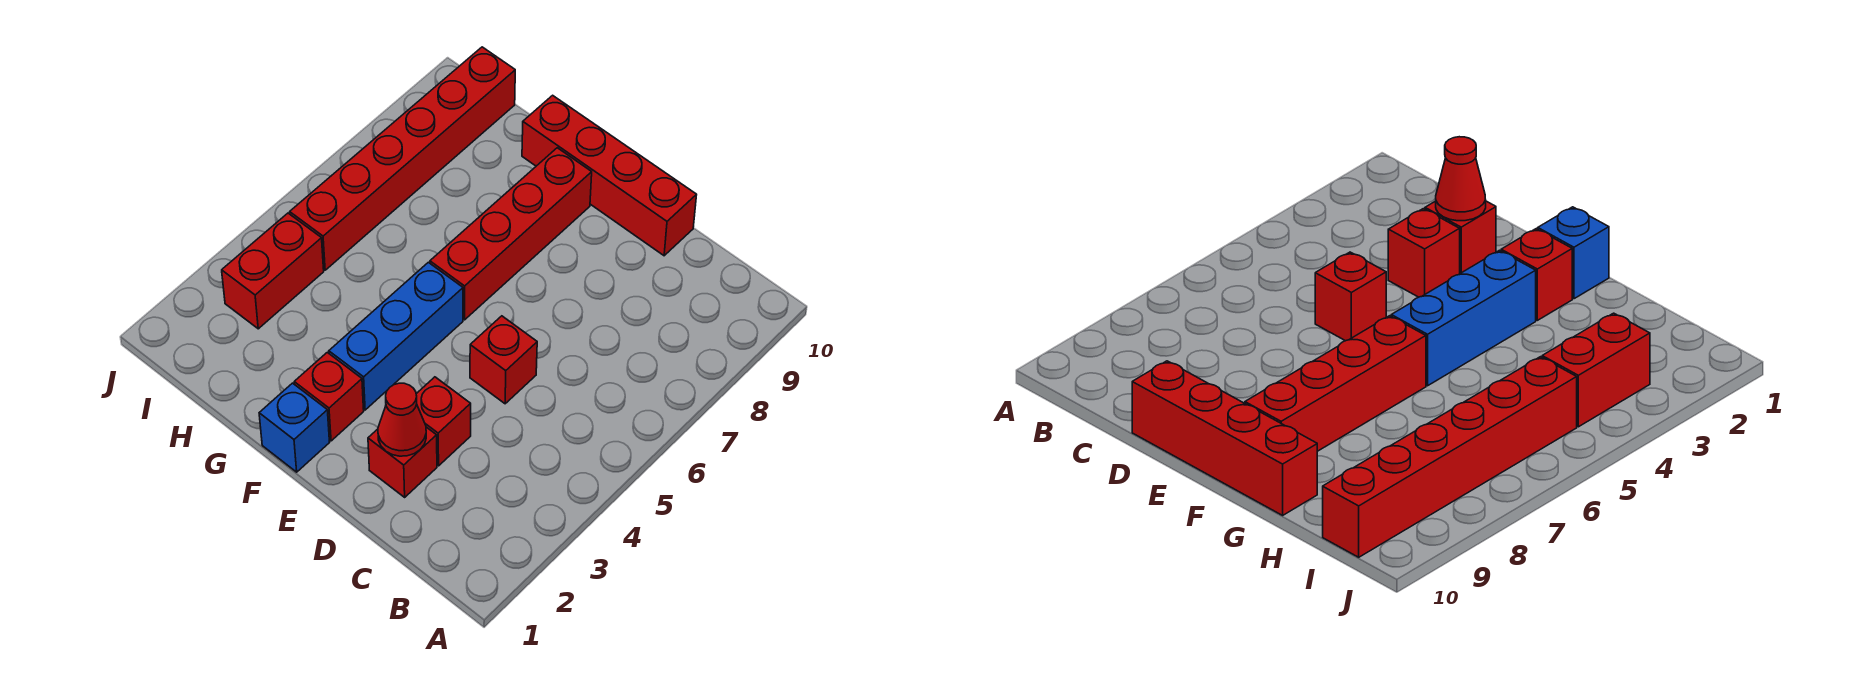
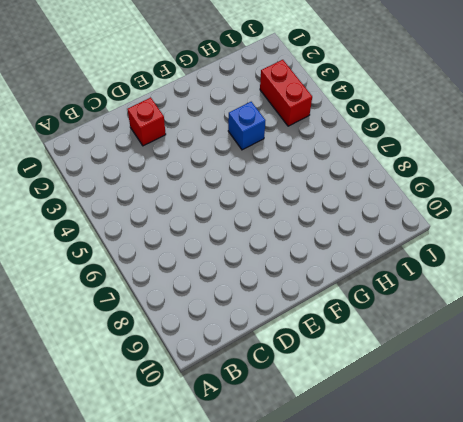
blue brick G4 level 1 -> blue brick F1 level 1
none -> red brick D3 level 1
none -> red brick D5 level 1

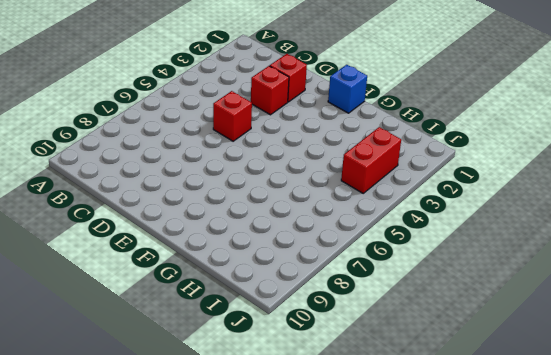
none -> red brick D10:G10 level 1
none -> red brick F2 level 1

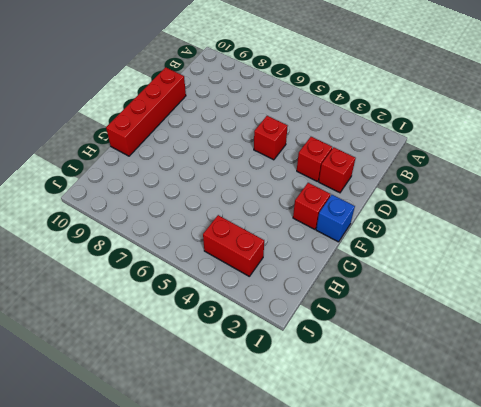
none -> blue brick F3:F5 level 1
none -> red brick F6:F9 level 1

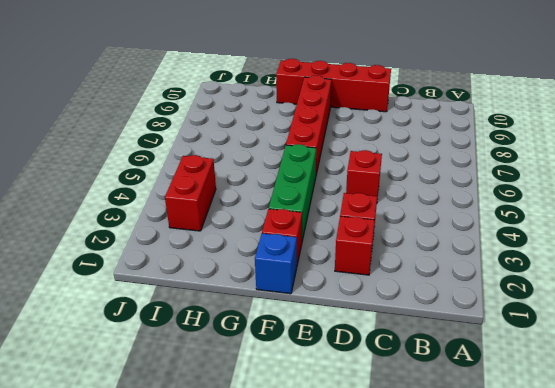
green brick F3:F5 level 1 -> blue brick F3:F5 level 1
none -> red brick I5:I10 level 1
none -> red cone D2 level 2

